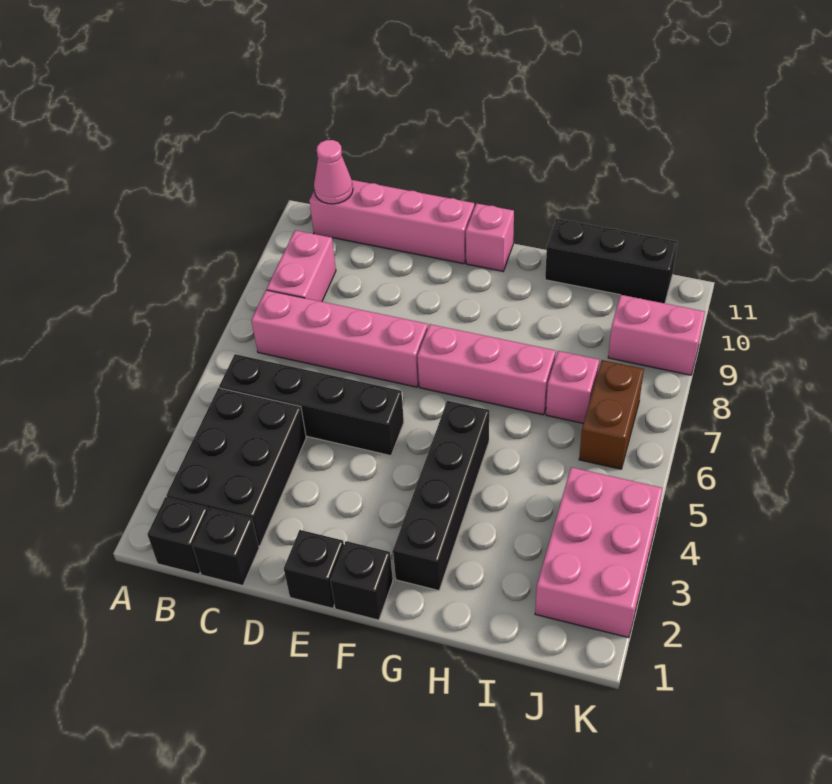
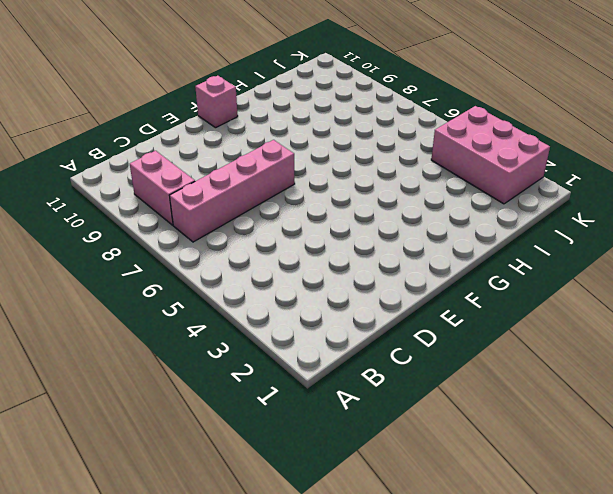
none -> black brick B1 level 1
none -> black brick B2:C4 level 1
none -> black brick B5:E5 level 1

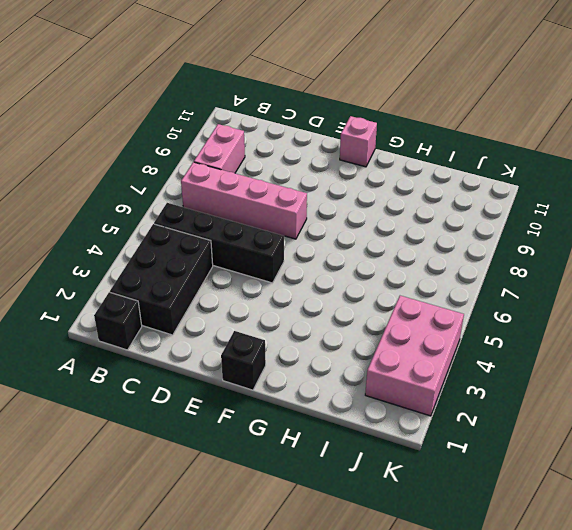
none -> pink brick B11:E11 level 1
none -> black brick C1 level 1
none -> black brick E1 level 1

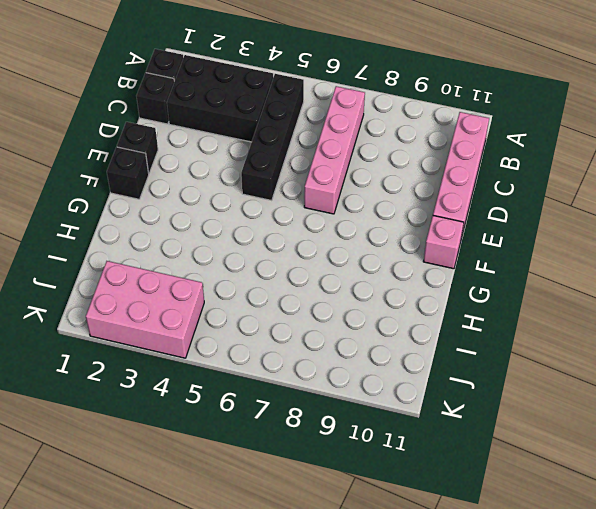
none -> pink brick B8:B9 level 1
none -> pink brick F7:H7 level 1
none -> black brick G2:G5 level 1

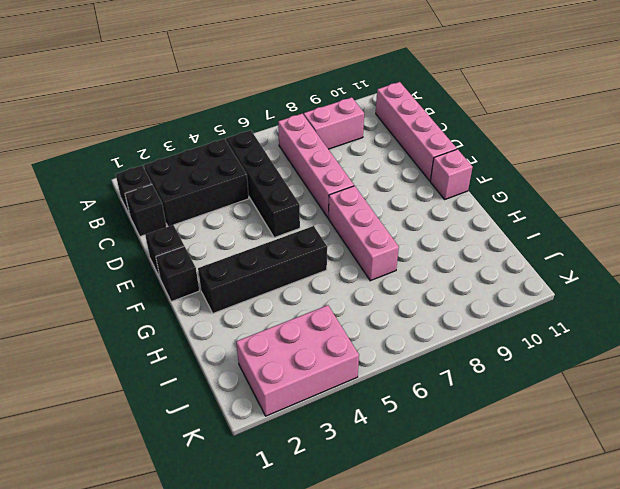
none -> black brick H11:J11 level 1
none -> pink brick I7 level 1
none -> brown brick J6:J7 level 1

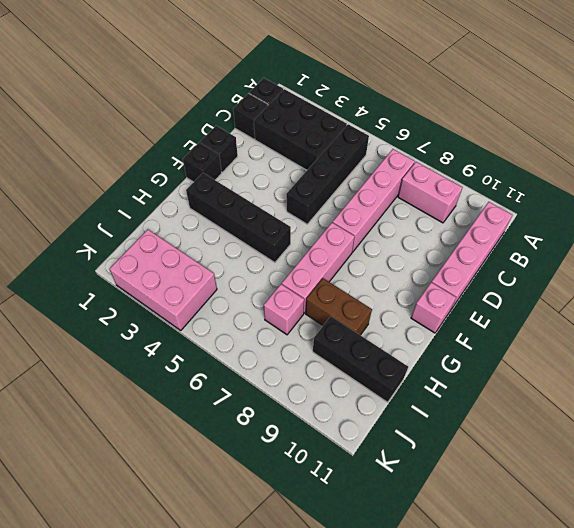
brown brick H8:H9 level 1 -> brown brick J6:J7 level 1
black brick I9:I11 level 1 -> black brick H11:J11 level 1
none -> pink brick J9:K9 level 1
none -> pink cone B11 level 2

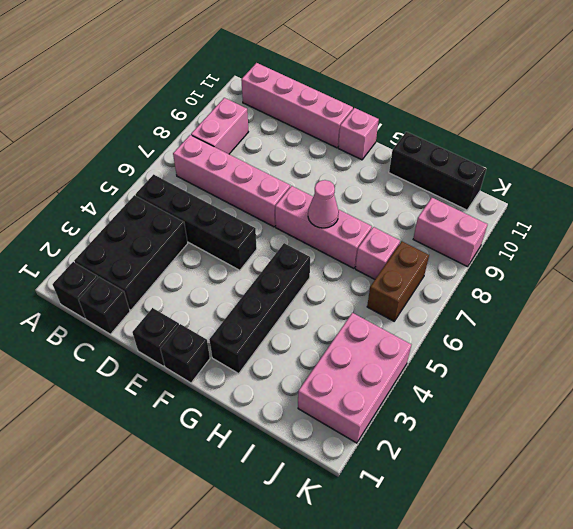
pink cone G7 level 2 -> pink cone B11 level 2

